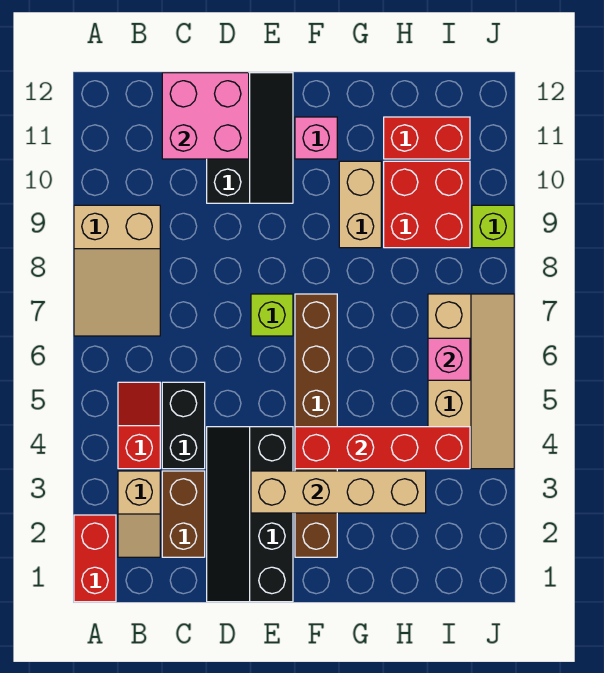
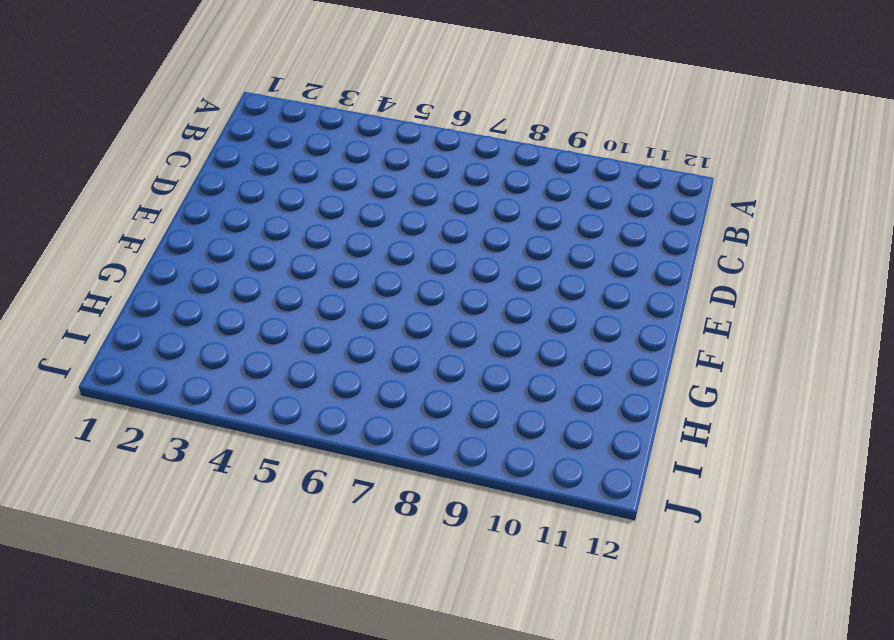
none -> red brick A1:A2 level 1
none -> tan slope A7:B9 level 1 top 9
none -> tan slope B2:B3 level 1 top 3

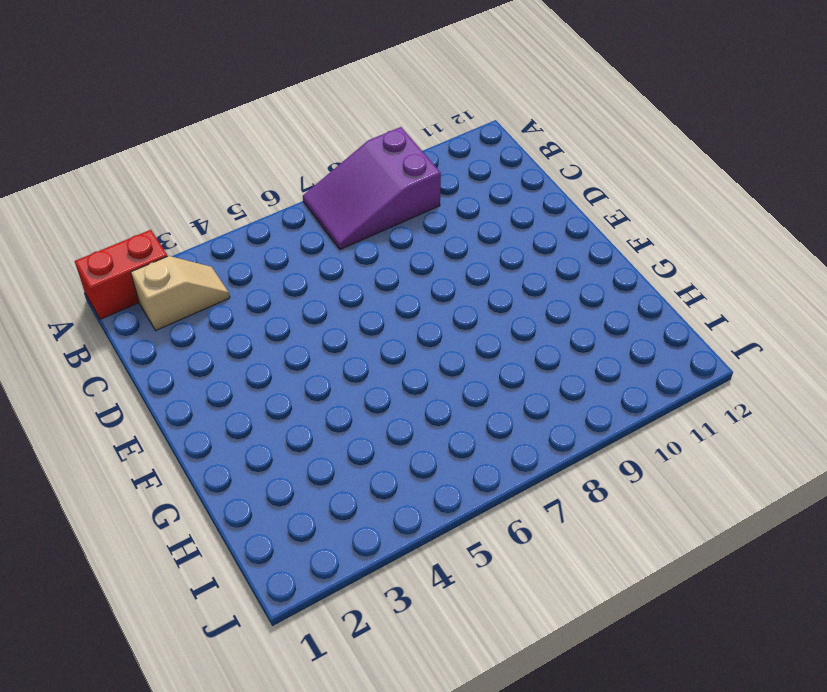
purple slope A7:B9 level 1 top 9 -> tan slope A7:B9 level 1 top 9
tan slope B2:B3 level 1 top 2 -> tan slope B2:B3 level 1 top 3
none -> red slope B4:B5 level 1 top 4
none -> brown brick C2:C3 level 1
none -> black brick C4:C5 level 1

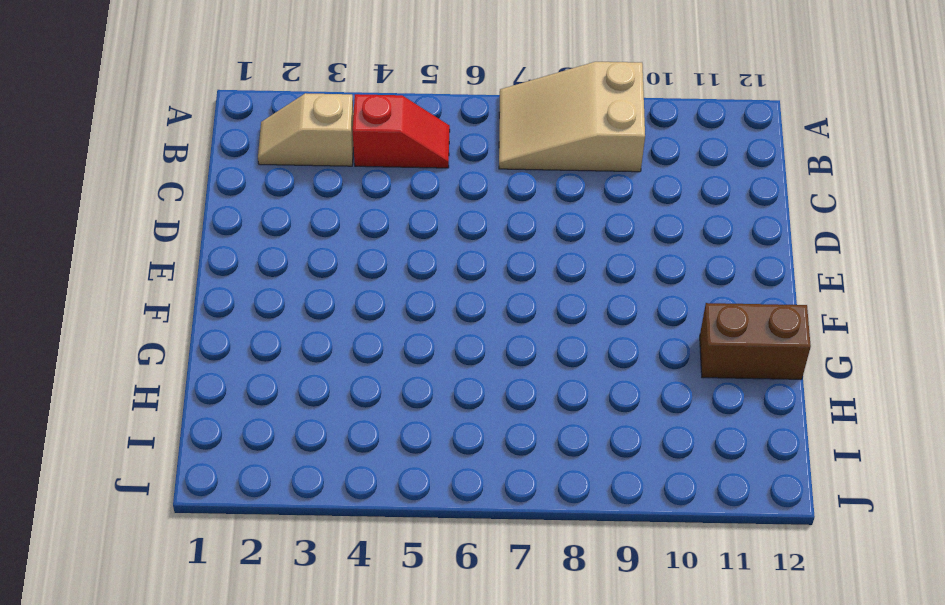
brown brick G11:G12 level 1 -> brown brick C2:C3 level 1
none -> red brick A1:A2 level 1
none -> black brick C4:C5 level 1
none -> black slope D1:E4 level 1 top E

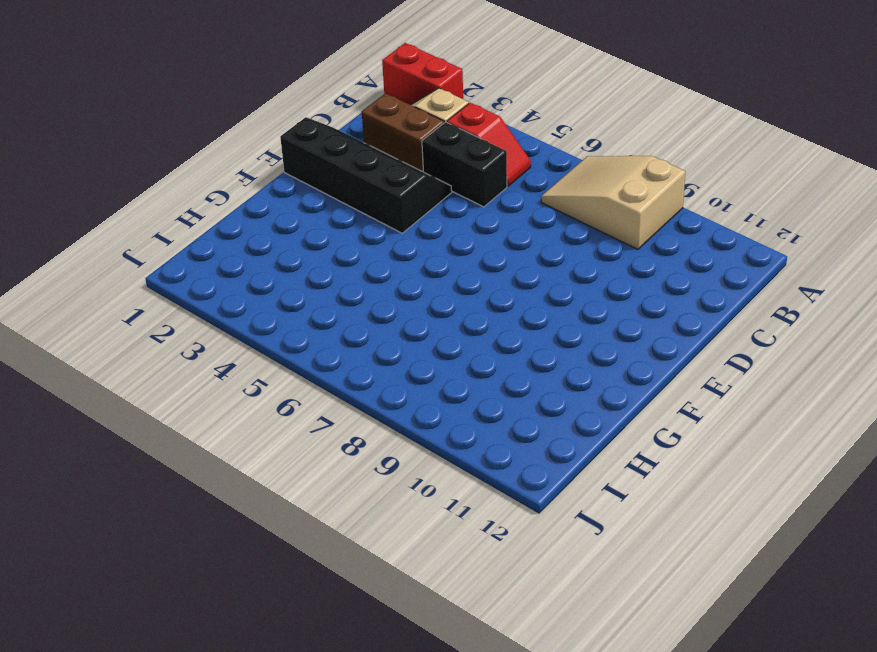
none -> black slope D10:E12 level 1 top D
none -> lime brick E7 level 1
none -> brown brick F2:F7 level 1

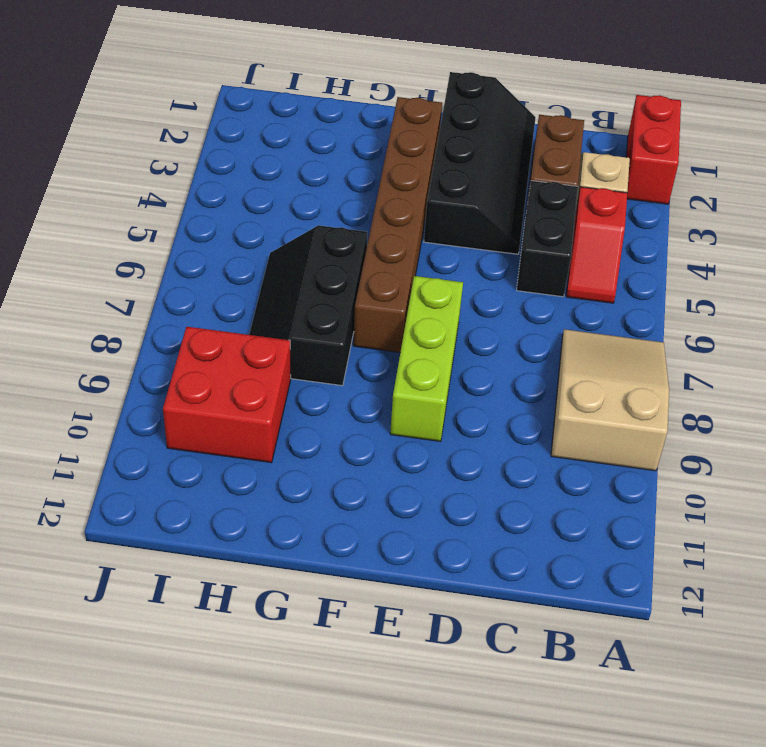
lime brick E7:E9 level 1 -> lime brick E7 level 1
black slope G6:H8 level 1 top G -> black slope D10:E12 level 1 top D
none -> pink brick F11 level 1
none -> tan brick G9:G10 level 1
none -> red brick H11:I11 level 1

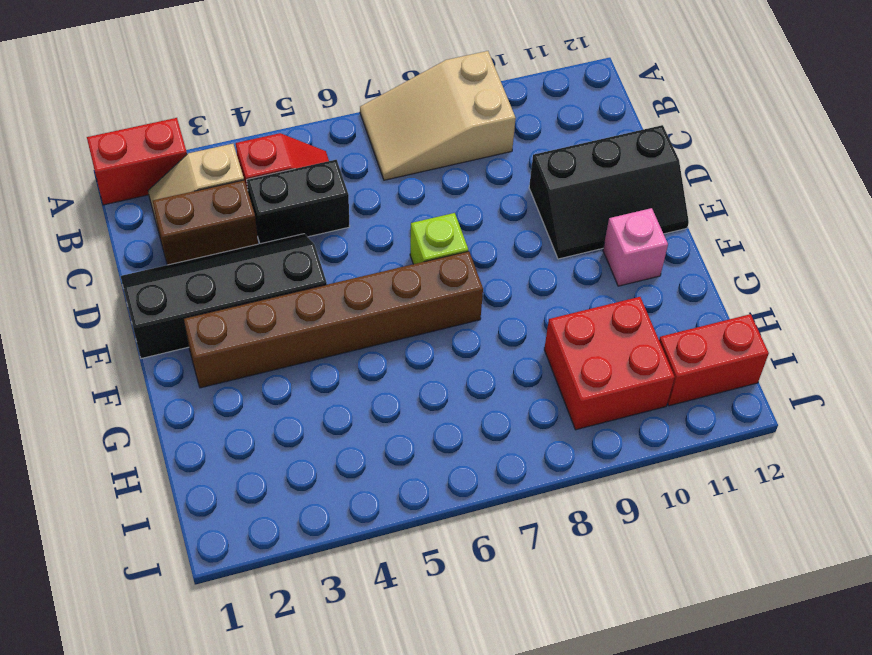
red brick I11:I12 level 1 -> red brick H11:I11 level 1
none -> tan brick G9:G10 level 1
none -> tan slope I4:J7 level 1 top I
none -> lime brick J9 level 1

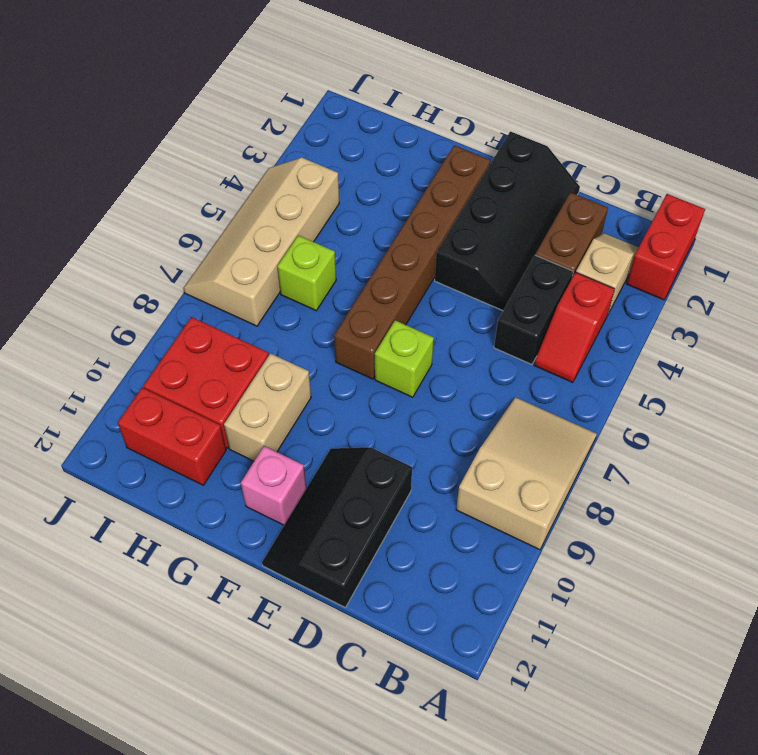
lime brick H6 level 1 -> lime brick J9 level 1
none -> pink brick C11:D12 level 2
none -> tan brick E3:H3 level 2
none -> red brick F4:I4 level 2

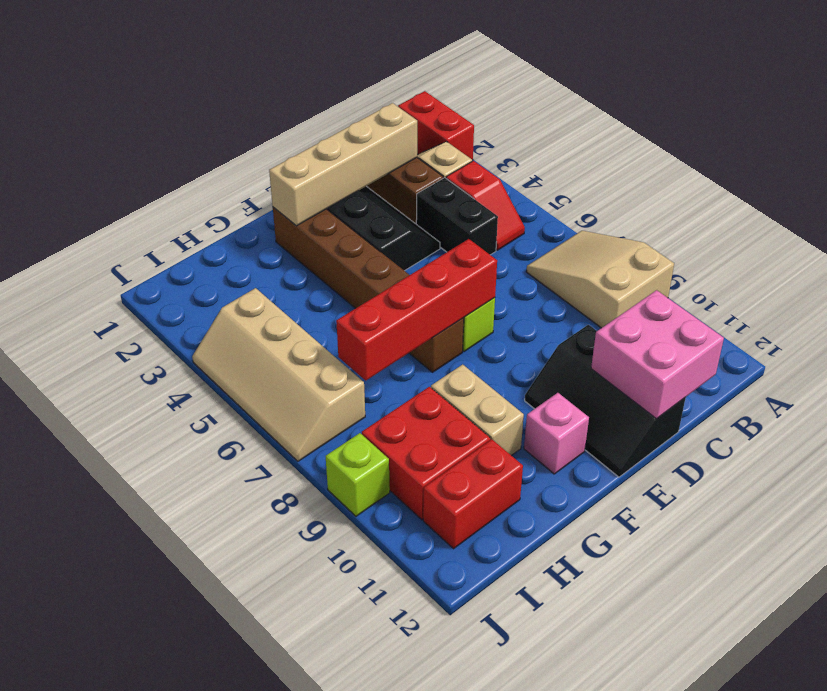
tan brick C2:F2 level 2 -> tan brick E3:H3 level 2
red brick E7:H7 level 2 -> red brick F4:I4 level 2
none -> pink brick I6 level 2

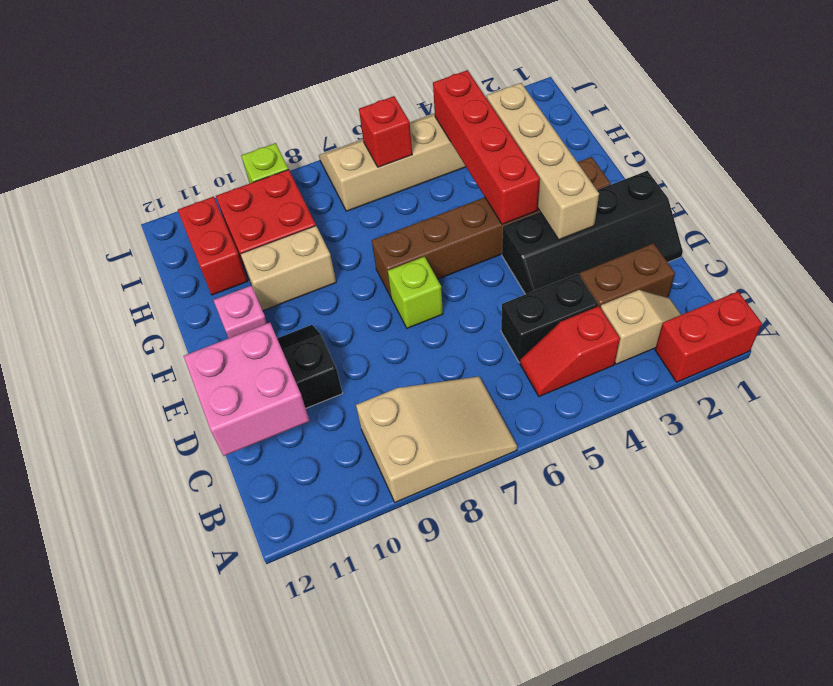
red brick I6 level 2 -> pink brick I6 level 2

